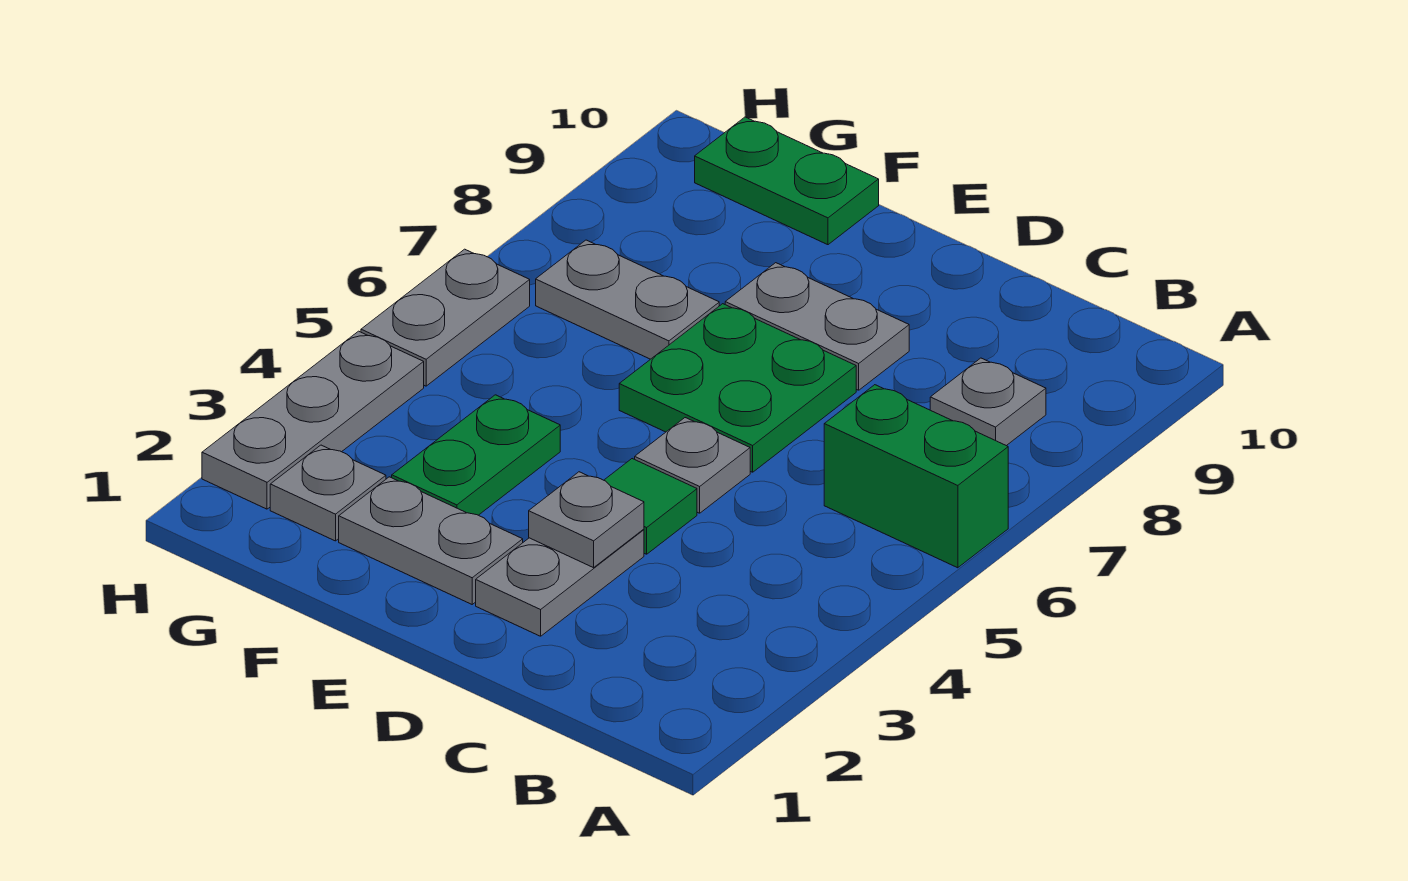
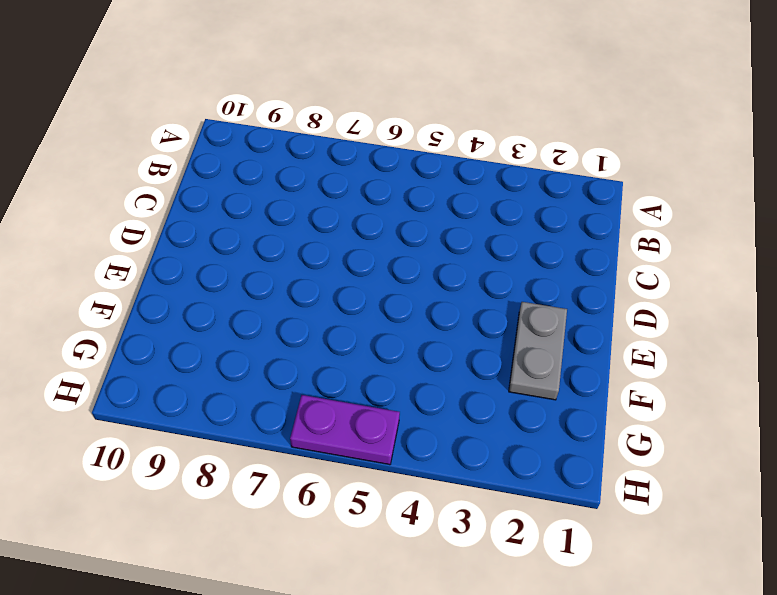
purple plate H5:H6 level 1 -> grey plate H5:H6 level 1
none -> green brick A6:B6 level 1
none -> grey plate B8 level 1
none -> grey plate D2:D3 level 1

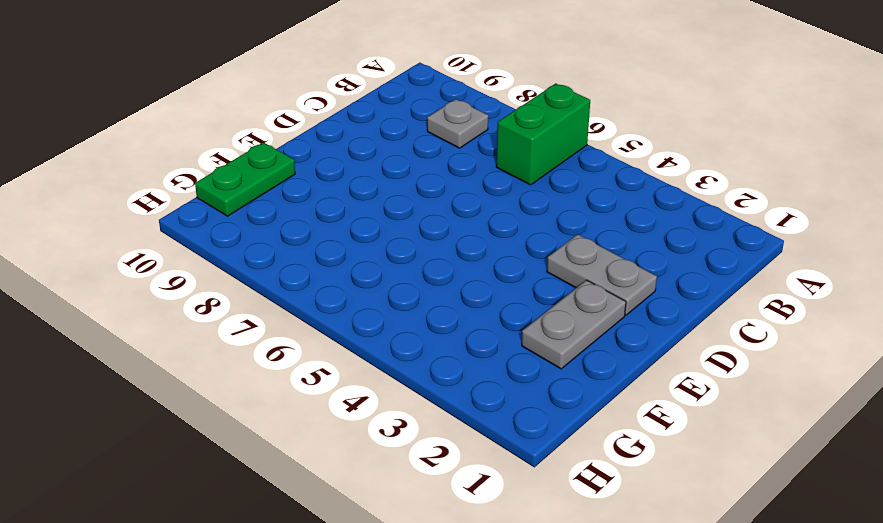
none -> green tile D4 level 1
none -> grey plate D5 level 1
none -> green plate D6:E7 level 1

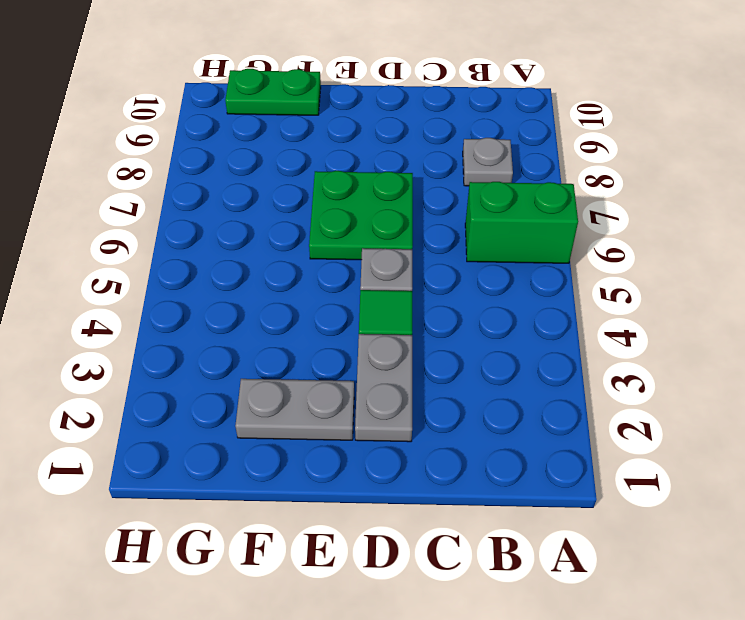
none -> grey plate D8:E8 level 1
none -> green plate F3:F4 level 1
none -> grey plate F7:G7 level 1

